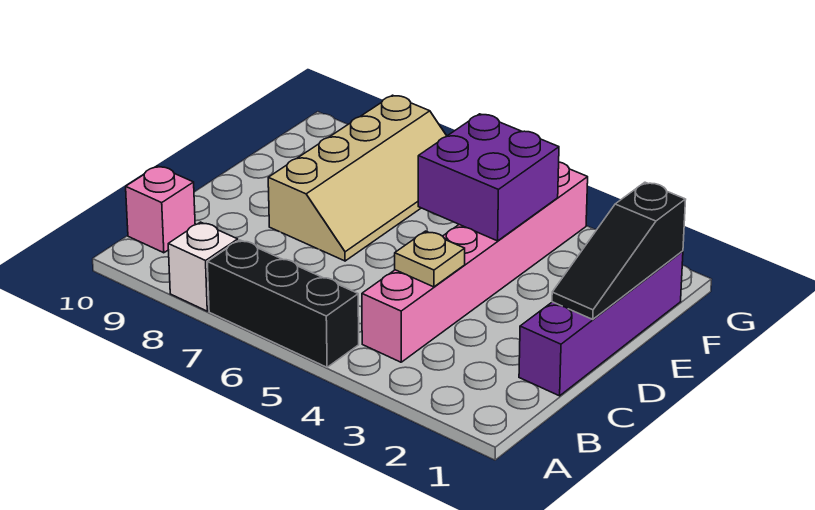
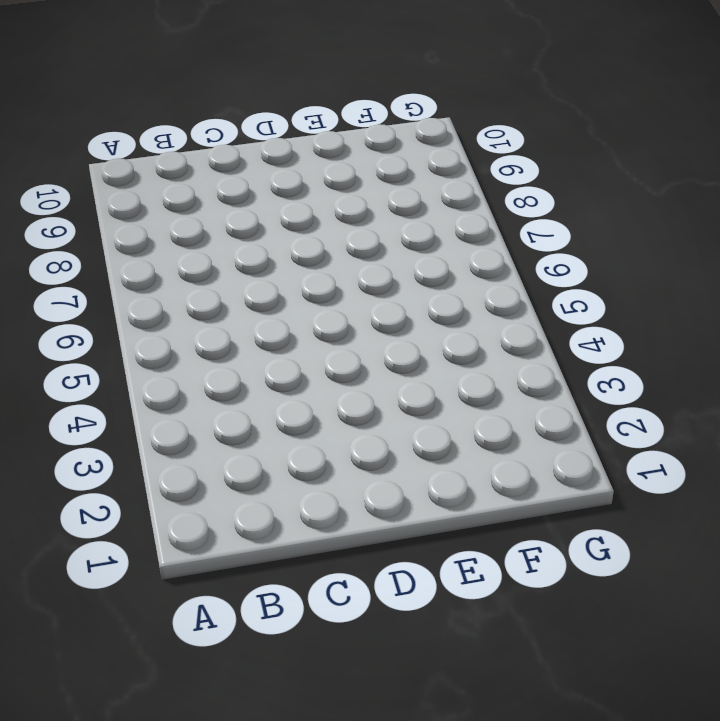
none -> black brick A5:A7 level 1
none -> white brick A8 level 1

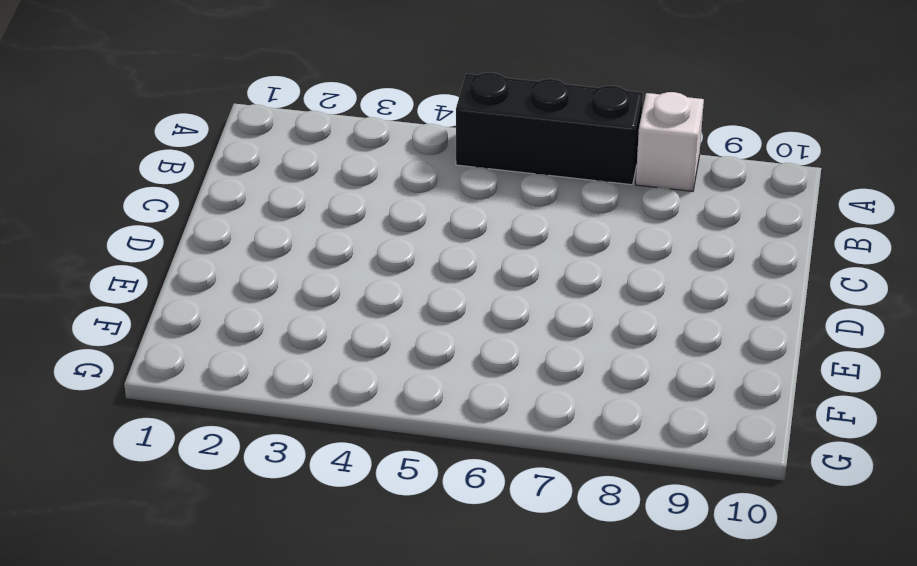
none -> pink brick B4:G4 level 1
none -> pink brick B10 level 1

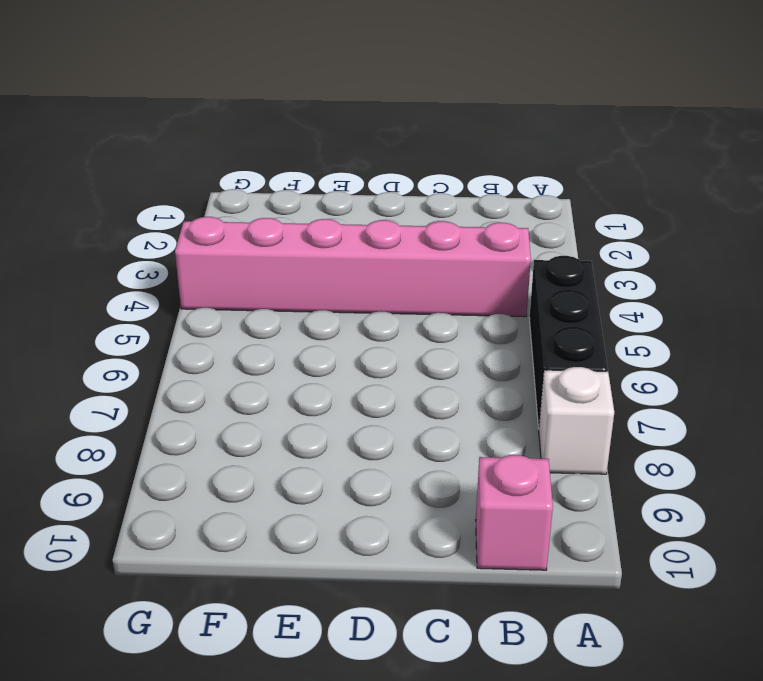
none -> purple brick C1:F1 level 1
none -> tan slope D7:G8 level 1 top 8

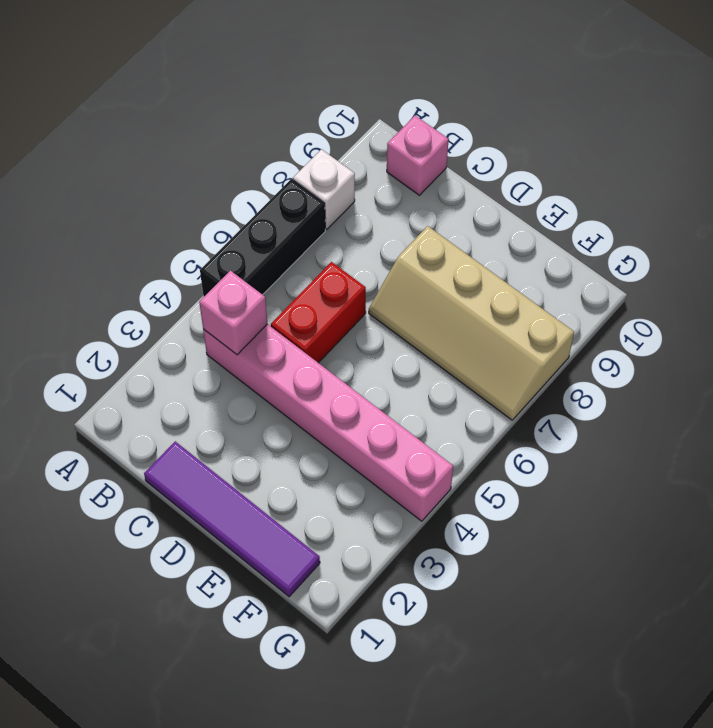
pink brick B4 level 2 -> none
purple tile C1:F1 level 1 -> purple brick C1:F1 level 1
red brick C5:C6 level 1 -> none
none -> tan plate C4 level 2
none -> black slope D1:F1 level 2 top F

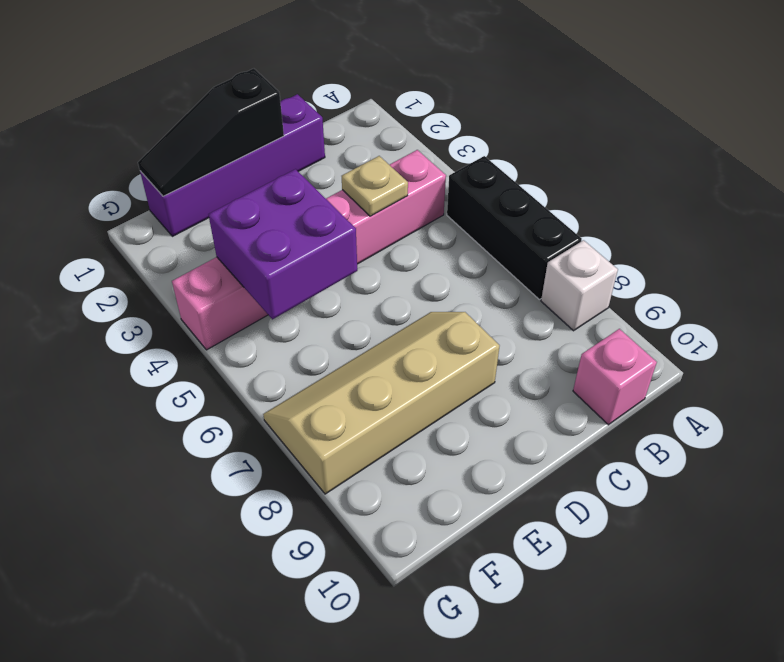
black slope D1:F1 level 2 top D -> black slope D1:F1 level 2 top F

